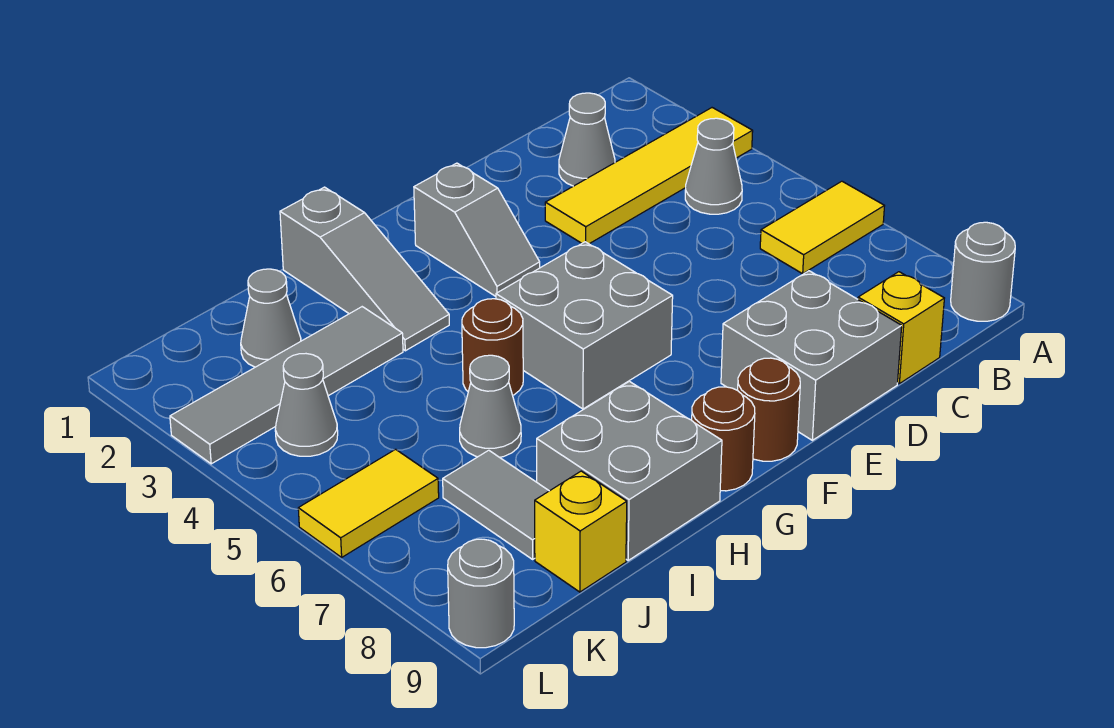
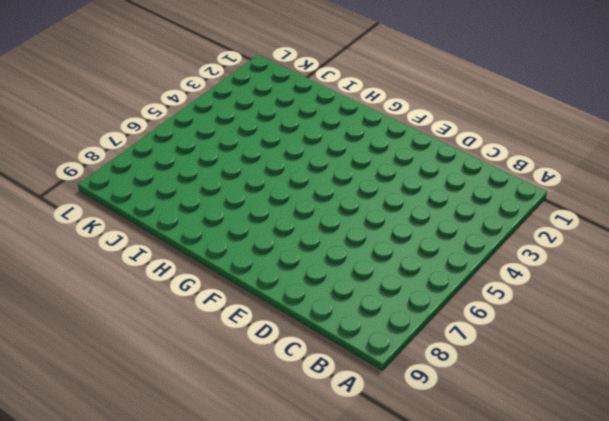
none -> yellow tile A3:D3 level 1
none -> yellow tile A6:B6 level 1
none -> grey round brick A9 level 1

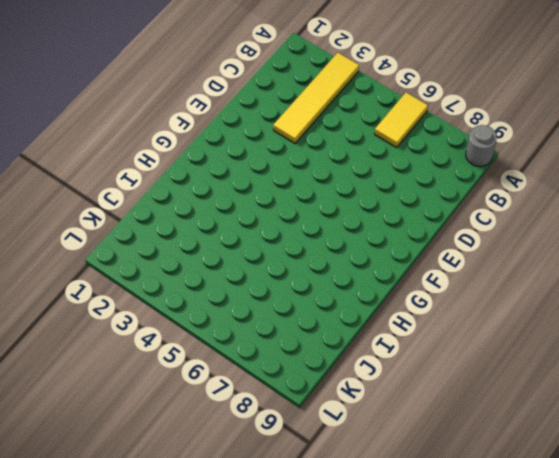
none -> grey cone B4 level 1
none -> grey cone C2 level 1
none -> yellow brick C9 level 1

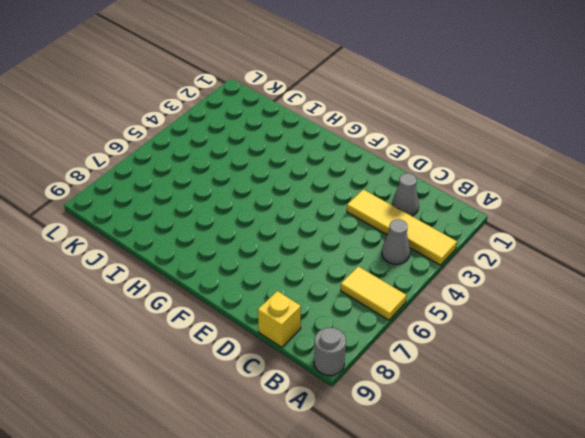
none -> grey brick D8:E9 level 1
none -> grey slope F2:F3 level 1 top 2
none -> grey brick F5:G6 level 1

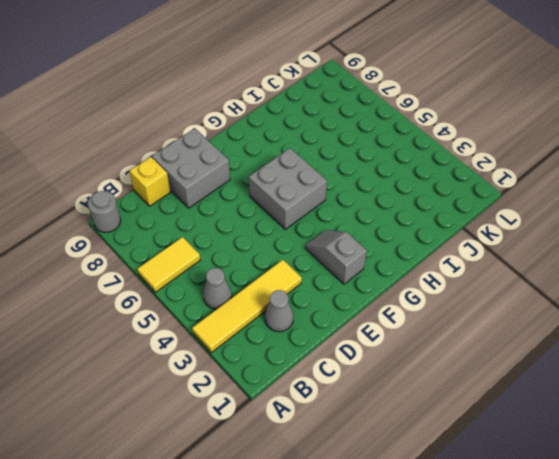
none -> brown round brick F9 level 1
none -> brown round brick G9 level 1
none -> grey slope H1:H3 level 1 top 1

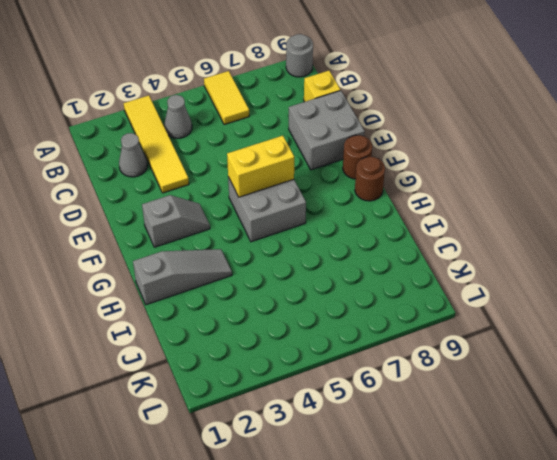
yellow brick F5:F6 level 2 -> none
none -> brown round brick H5 level 1
none -> grey brick H8:I9 level 1
none -> grey tile I3:L3 level 1

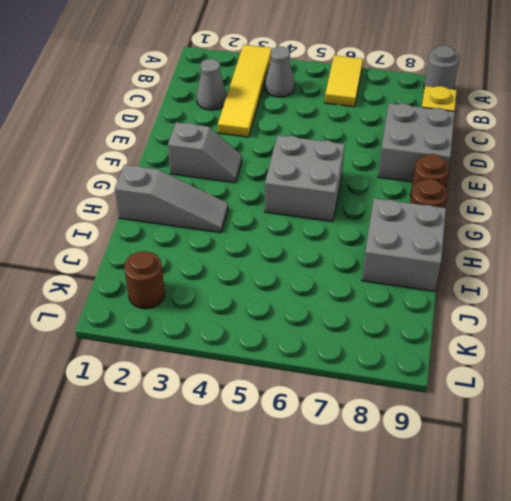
brown round brick K2 level 1 -> brown round brick H5 level 1
none -> grey tile I3:L3 level 1
none -> grey cone I6 level 1
none -> grey cone J2 level 1

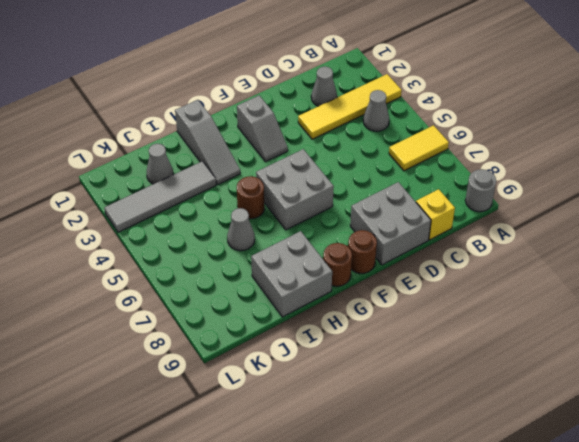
none -> grey tile J7:J8 level 1
none -> yellow brick J9 level 1
none -> grey cone K4 level 1

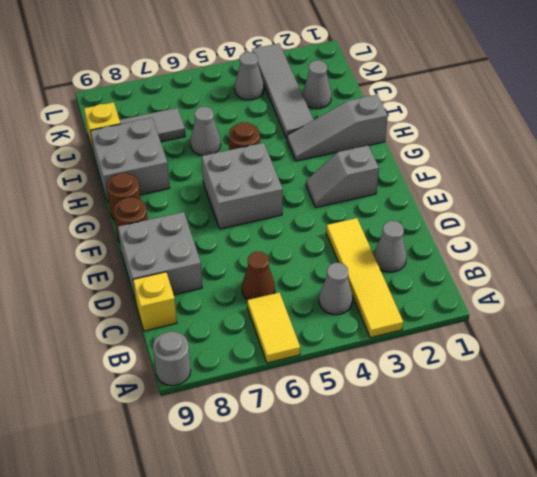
brown cone C6 level 1 -> none
none -> yellow tile K6:L6 level 1
none -> grey round brick L9 level 1

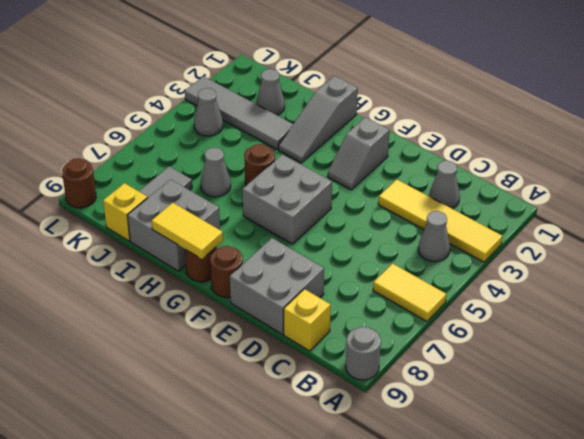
yellow tile G9:H9 level 2 -> yellow tile K6:L6 level 1
brown round brick L9 level 1 -> grey round brick L9 level 1

